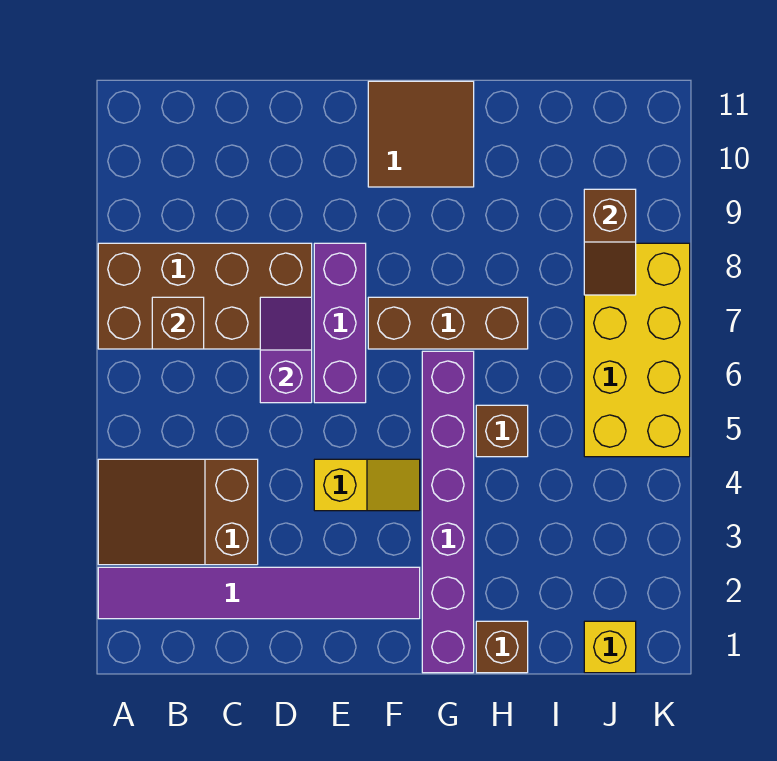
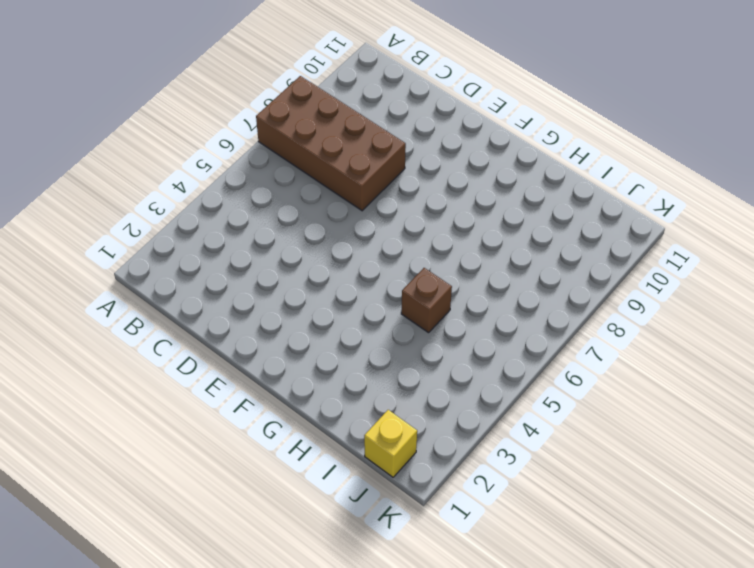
none -> purple tile A2:F2 level 1
none -> brown slope A3:C4 level 1 top C
none -> yellow slope E4:F4 level 1 top E

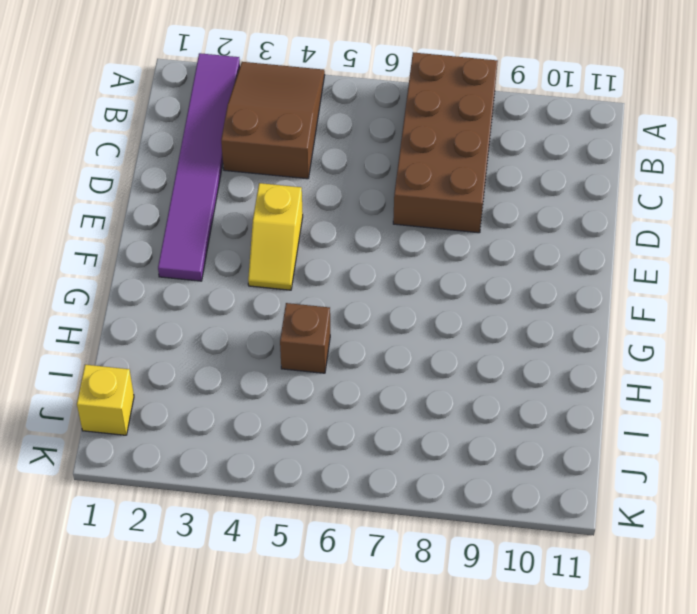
none -> purple brick E6:E8 level 1
none -> brown brick F7:H7 level 1
none -> brown tile F10:G11 level 1

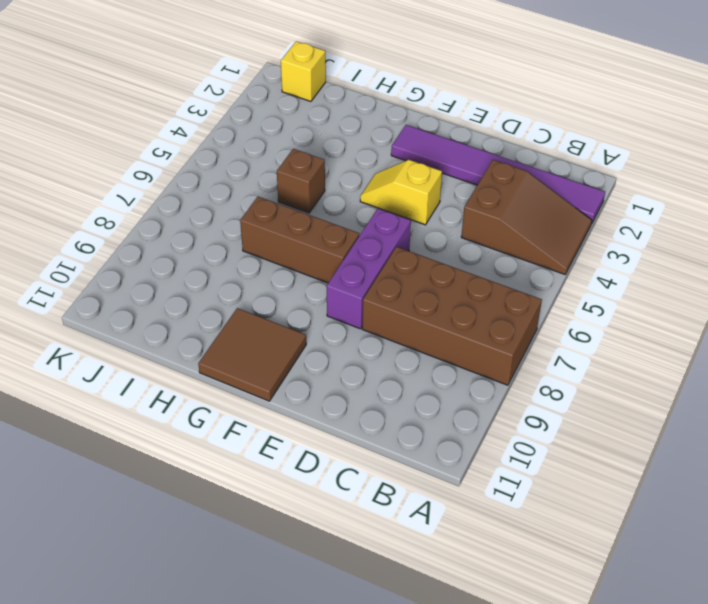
none -> purple brick G1:G6 level 1
none -> brown brick H1 level 1
none -> yellow brick J5:K8 level 1

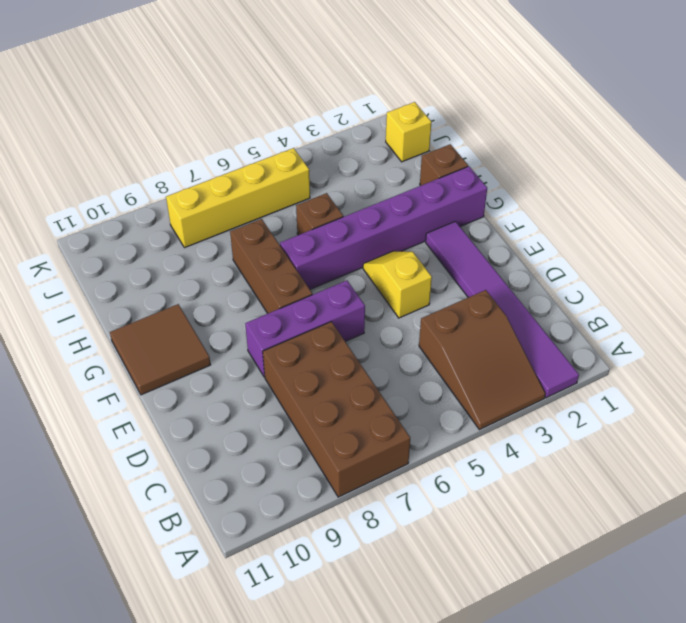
yellow brick J5:J8 level 1 -> yellow brick J5:K8 level 1
none -> brown brick B7 level 2
none -> purple slope D6:D7 level 2 top 6
none -> brown slope J8:J9 level 2 top 9

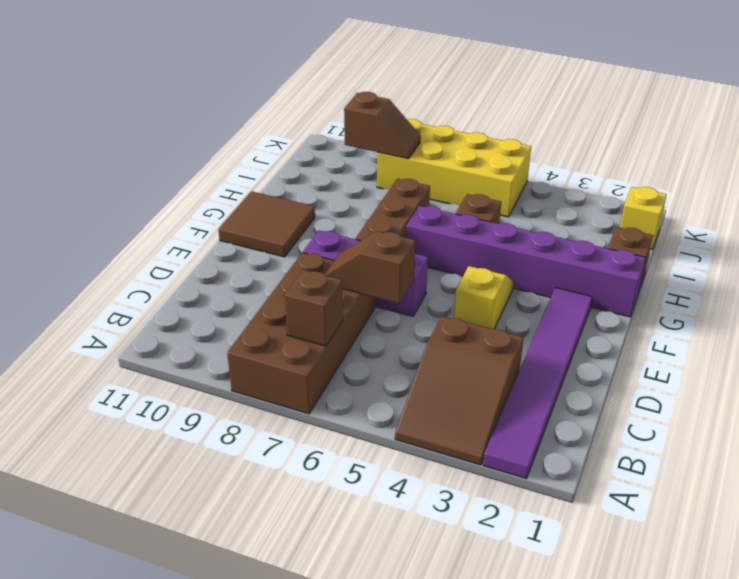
brown slope D6:D7 level 2 top 6 -> purple slope D6:D7 level 2 top 6

